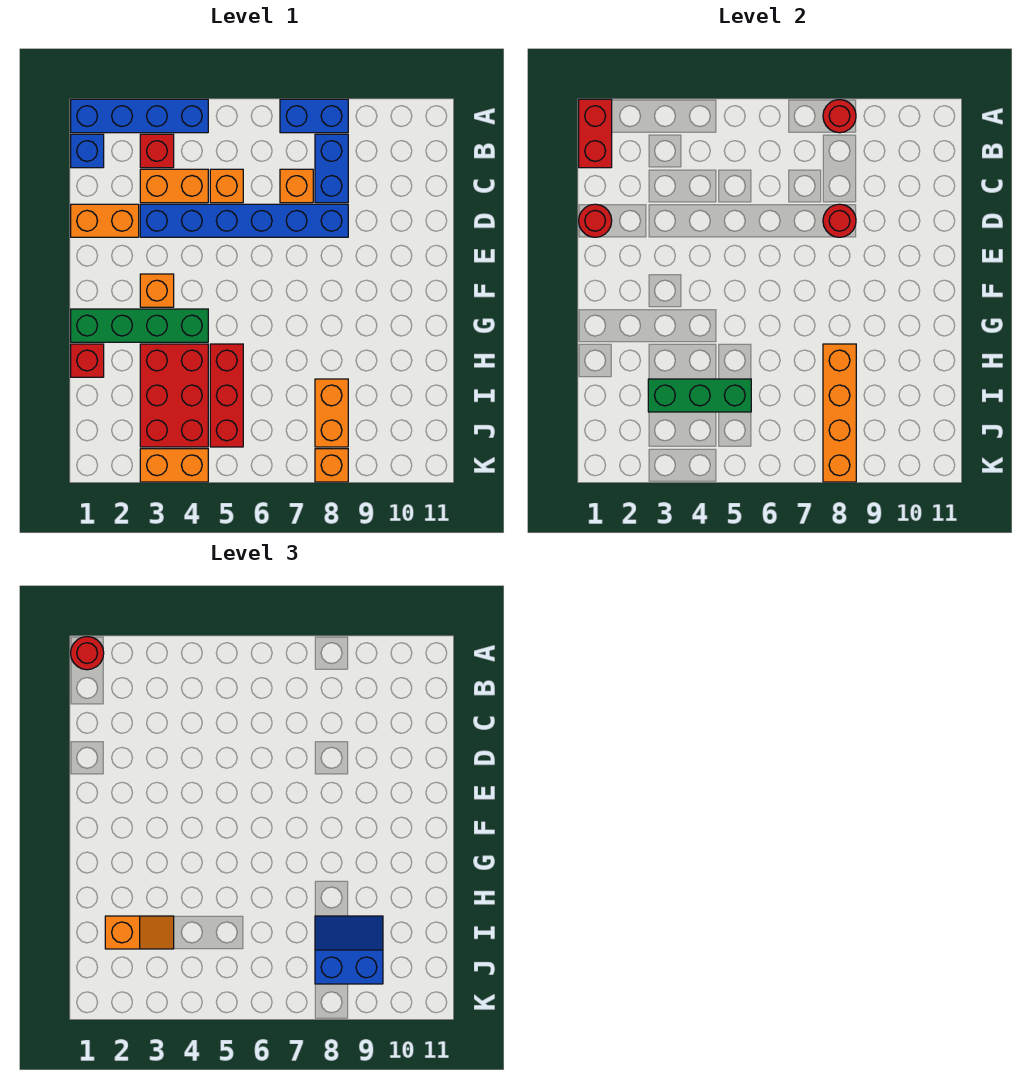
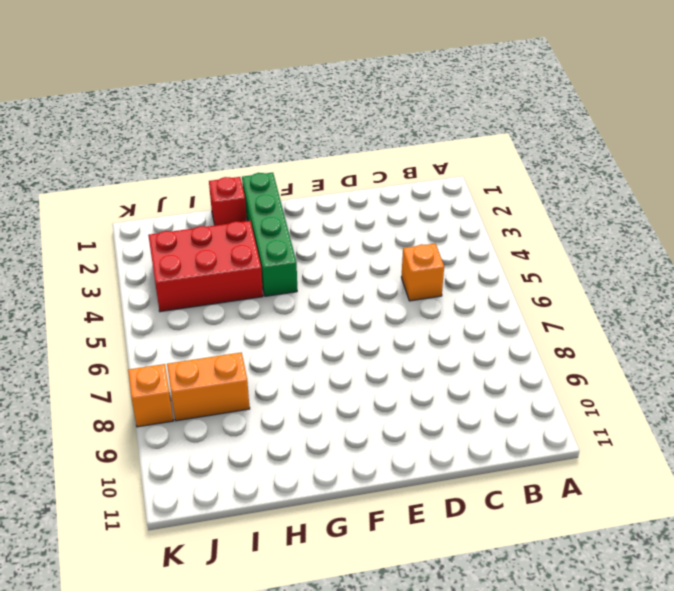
none -> blue brick A1:A4 level 1
none -> blue brick A7:A8 level 1
none -> blue brick B1 level 1

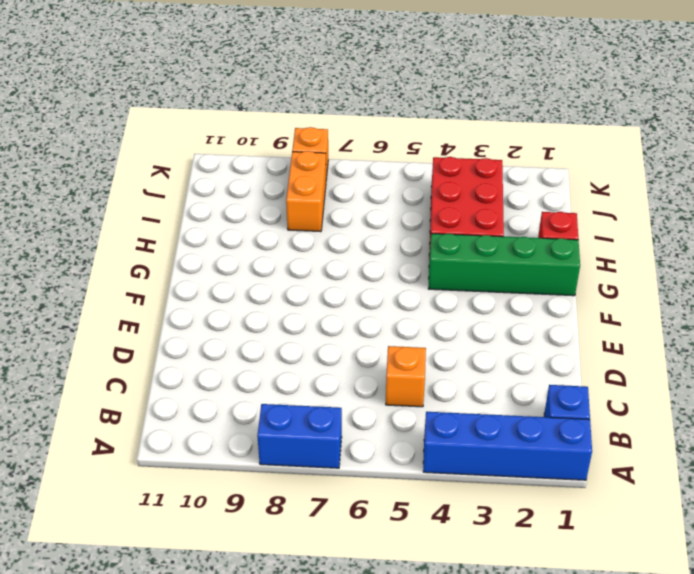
none -> red brick B3 level 1
none -> blue brick B8:C8 level 1
none -> orange brick C3:C4 level 1

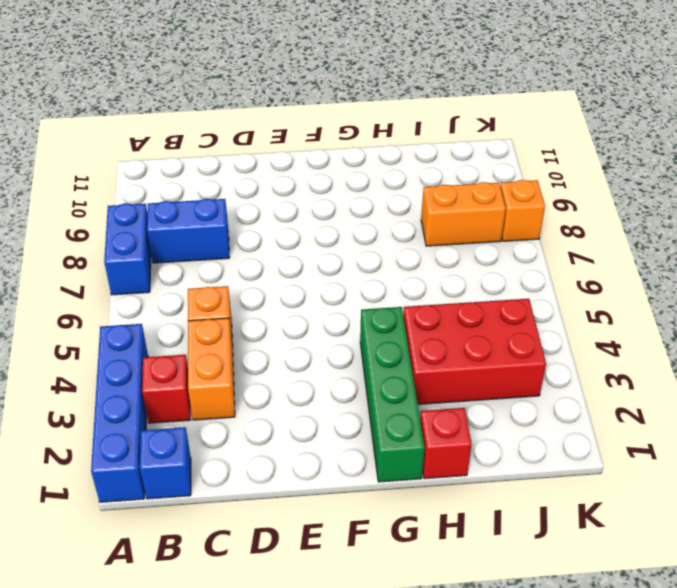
none -> orange brick C7 level 1
none -> orange brick D1:D2 level 1
none -> blue brick D3:D8 level 1

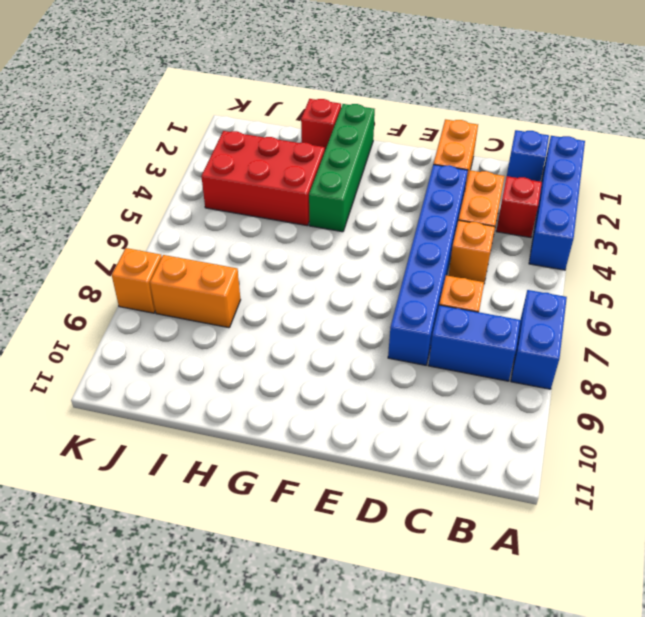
none -> orange brick F3 level 1
none -> red brick H5:J5 level 1
none -> orange brick K3:K4 level 1

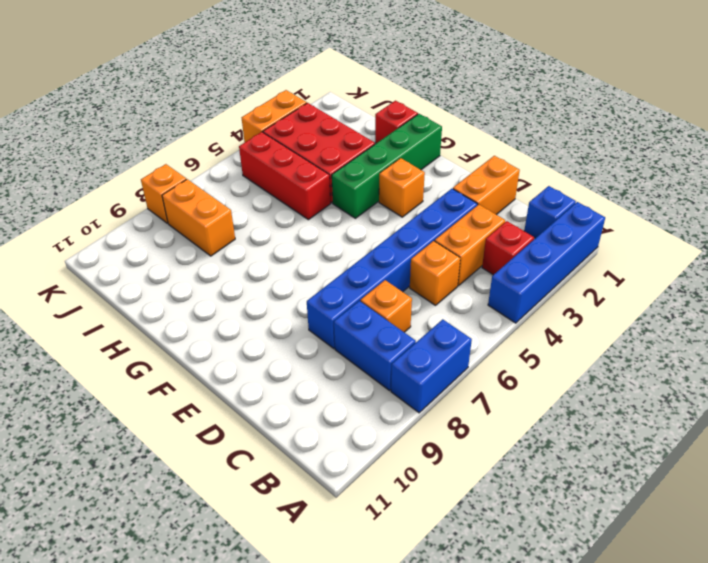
none -> red brick A1:B1 level 2
none -> red round brick A8 level 2
none -> red round brick D1 level 2

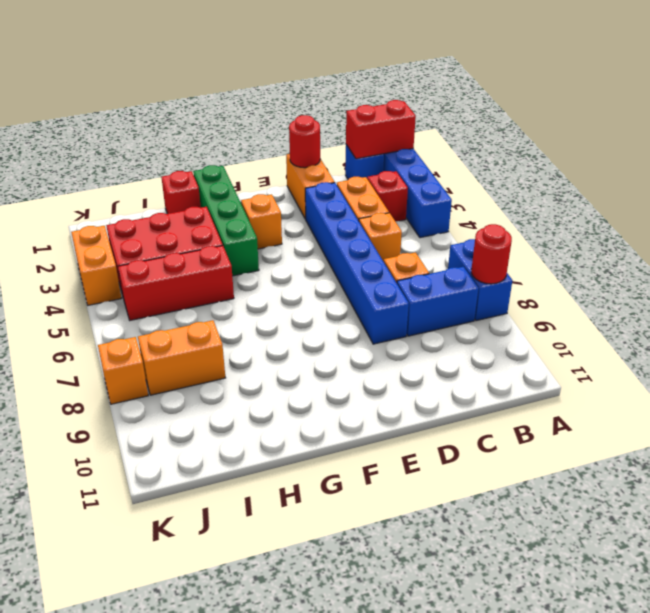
none -> red round brick D8 level 2
none -> orange brick H8:K8 level 2
none -> green brick I3:I5 level 2

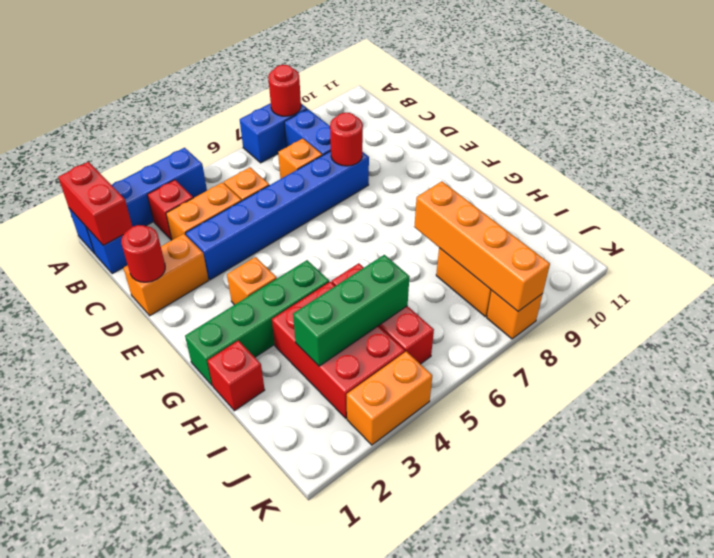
none -> red round brick A1 level 3
none -> orange slope I2:I3 level 3 top 2
none -> blue slope I8:J9 level 3 top J

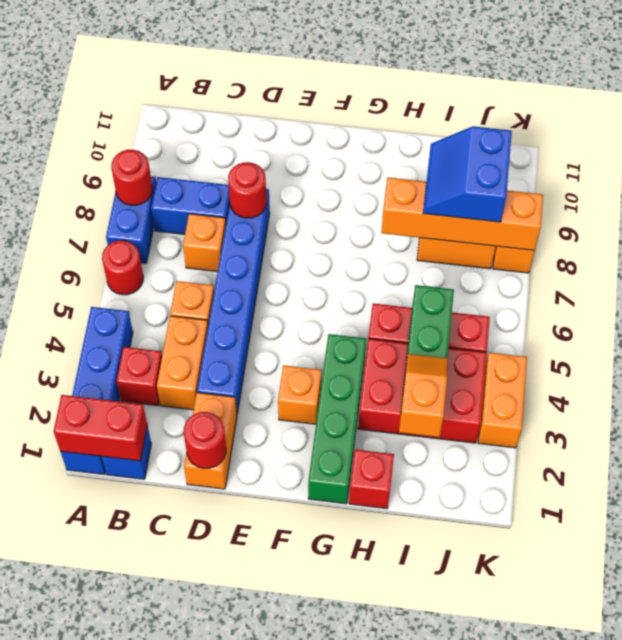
red round brick A6 level 1 -> red round brick A1 level 3

